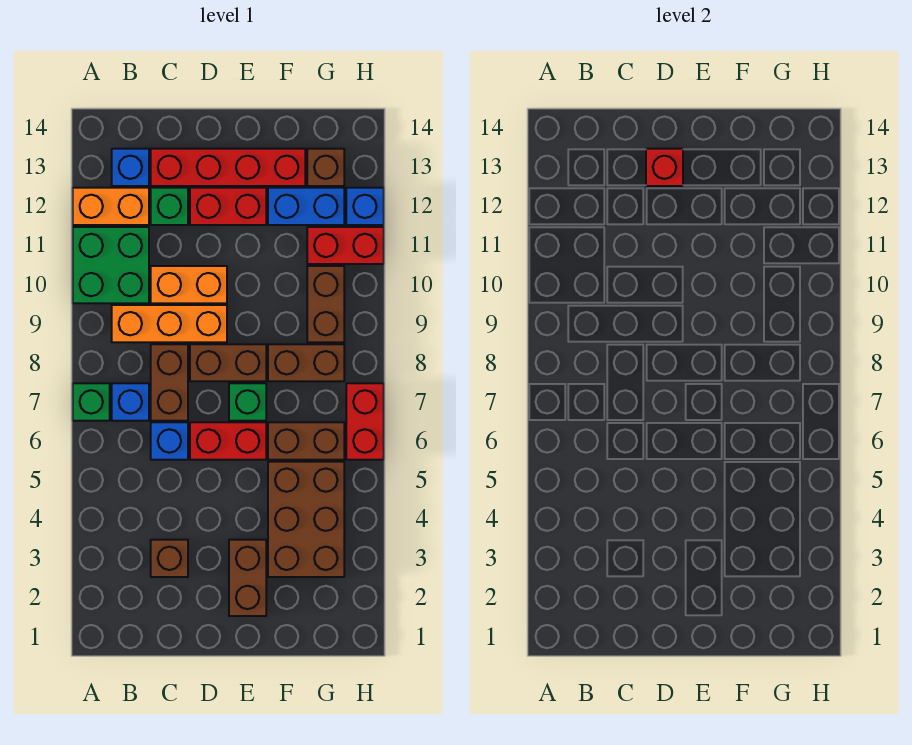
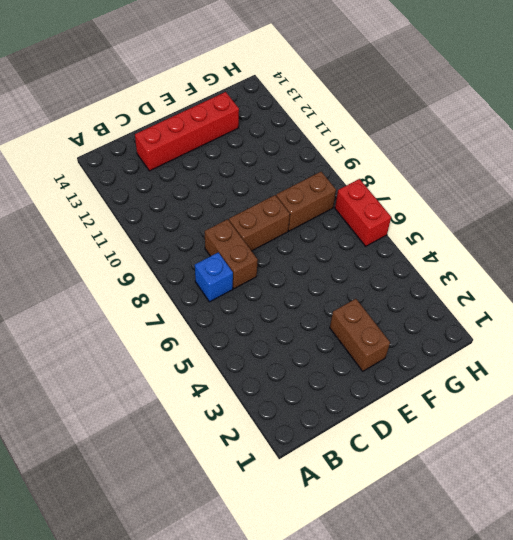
none -> green brick A7 level 1
none -> green brick A10:B11 level 1
none -> orange brick A12:B12 level 1

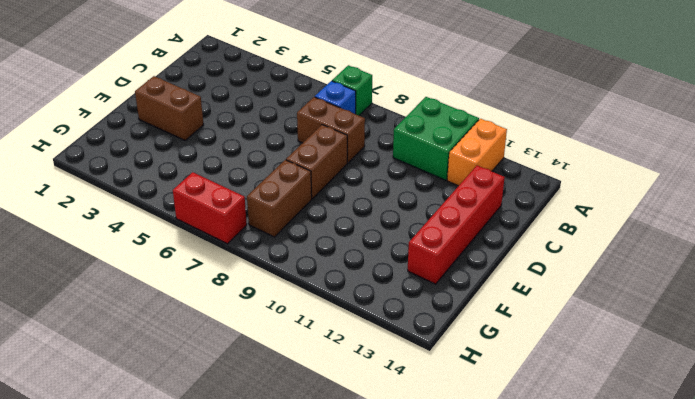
none -> orange brick B9:D9 level 1
none -> blue brick B13 level 1
none -> brown brick C3 level 1

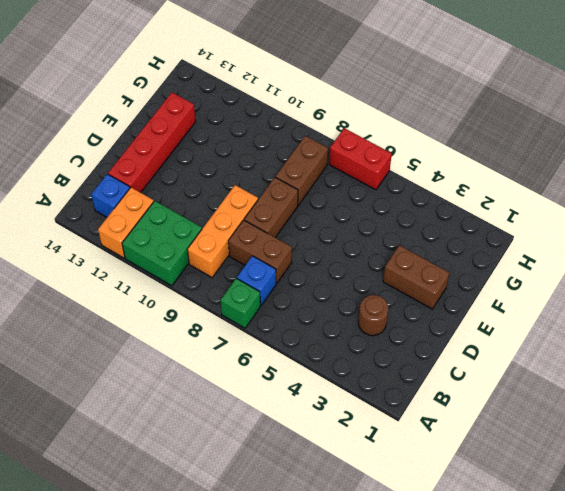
brown round brick C3 level 1 -> brown brick C3 level 1
none -> blue brick C6 level 1
none -> orange brick C10:D10 level 1
none -> green brick C12 level 1

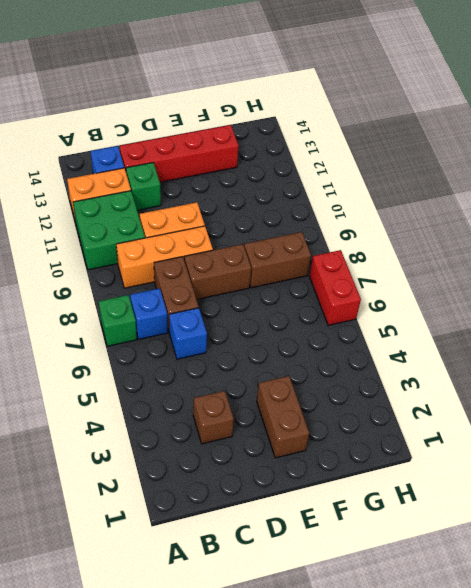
none -> red brick D6:E6 level 1
none -> red brick D12:E12 level 1
none -> green brick E7 level 1

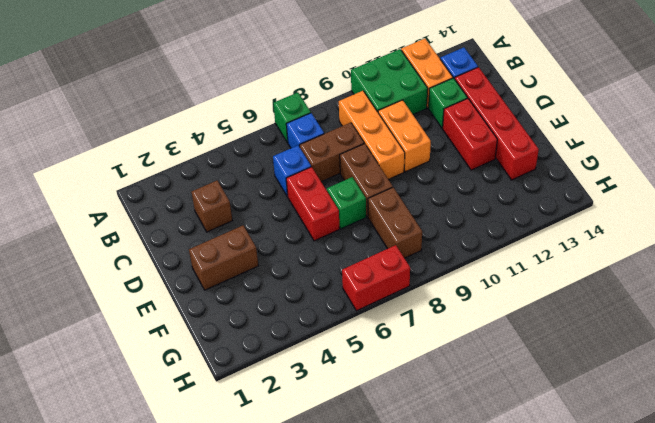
none -> brown brick F3:G5 level 1
none -> brown brick F6:G6 level 1
none -> blue brick F12:G12 level 1

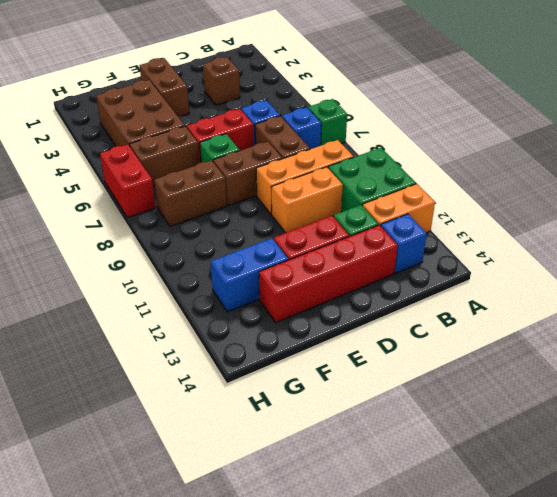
none -> brown brick G9:G10 level 1
none -> red brick G11:H11 level 1
none -> brown brick G13 level 1

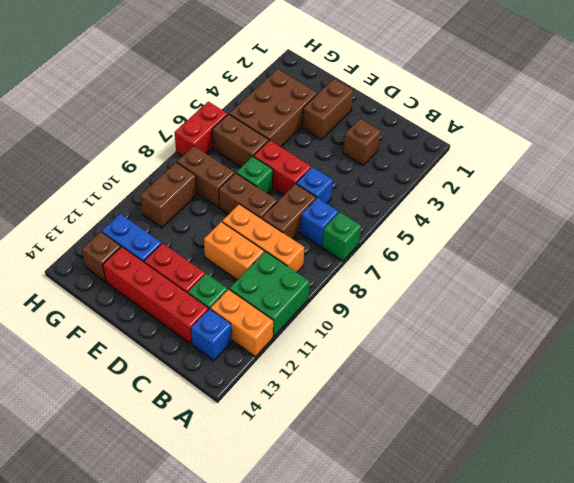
none -> red brick G11:H11 level 1
none -> blue brick H12 level 1
none -> red brick D13 level 2

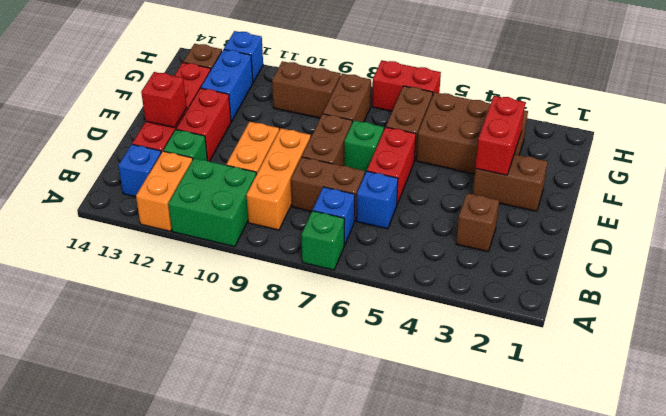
red brick E3:F3 level 2 -> red brick G11:H11 level 1

